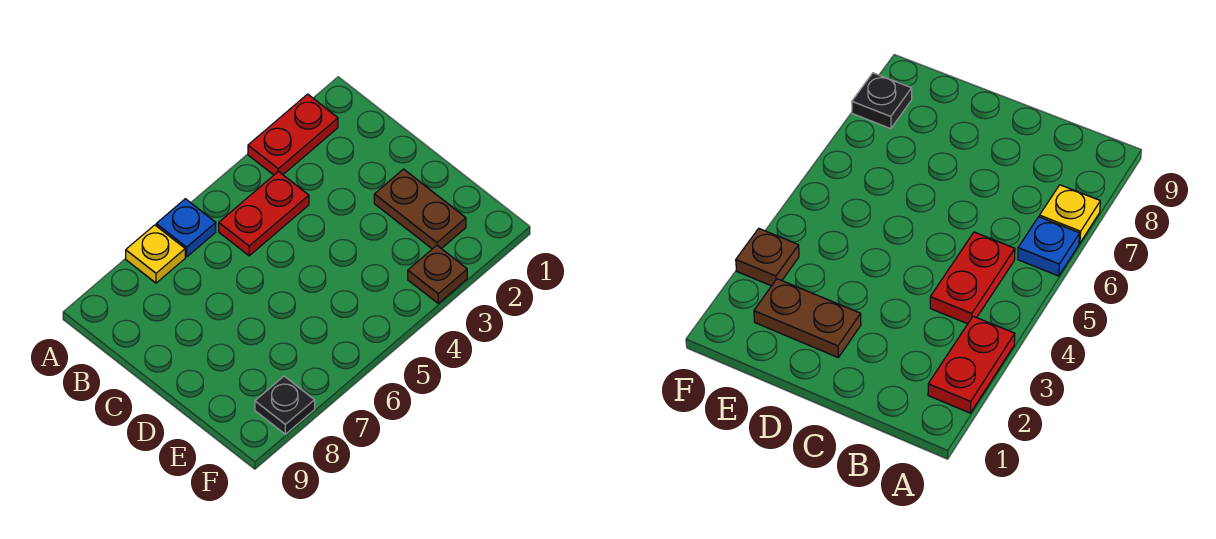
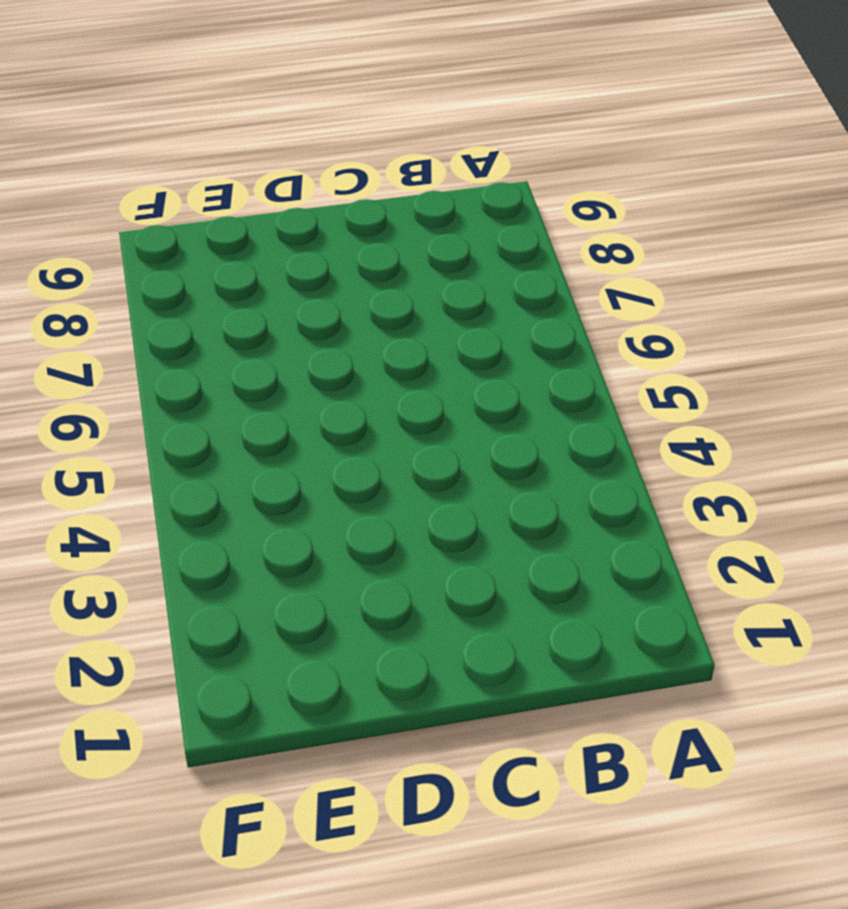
none -> red plate A2:A3 level 1
none -> blue plate A6 level 1

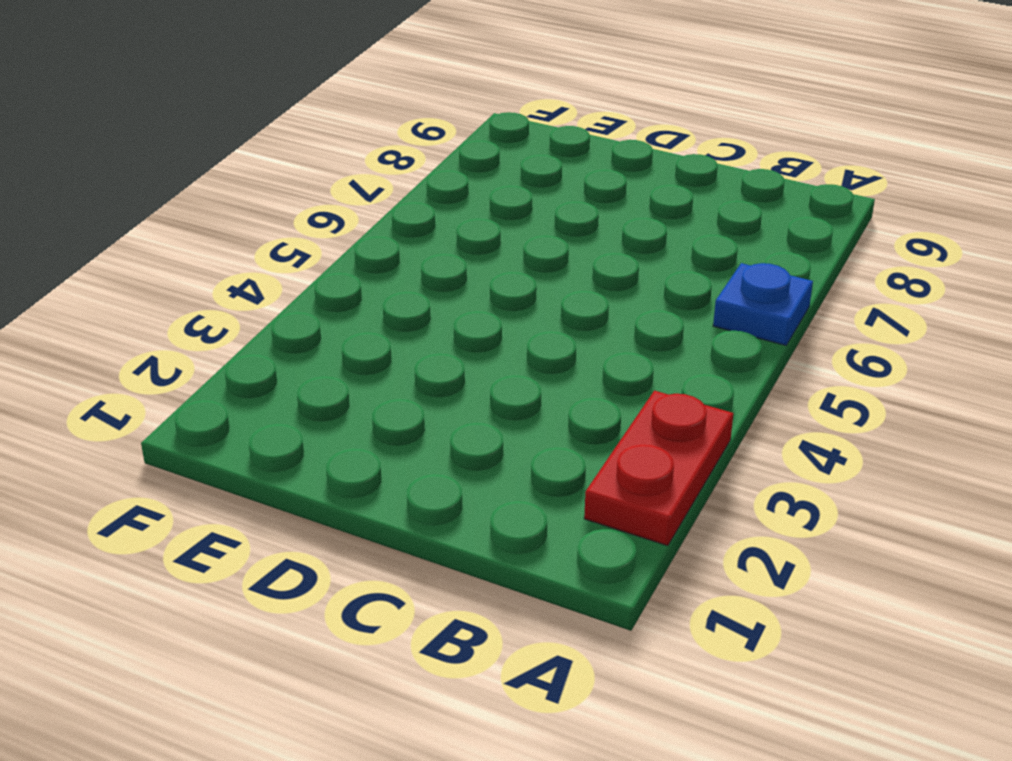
none -> yellow plate A7 level 1
none -> red plate B4:B5 level 1

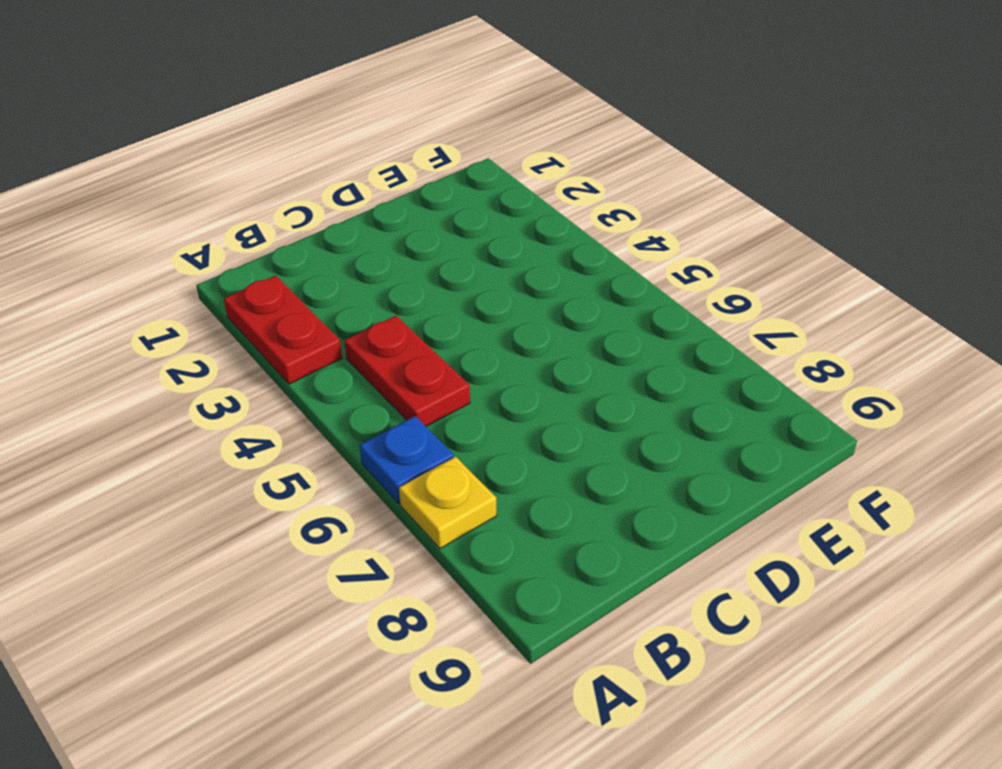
none -> brown plate D2:E2 level 1
none -> brown plate F3 level 1

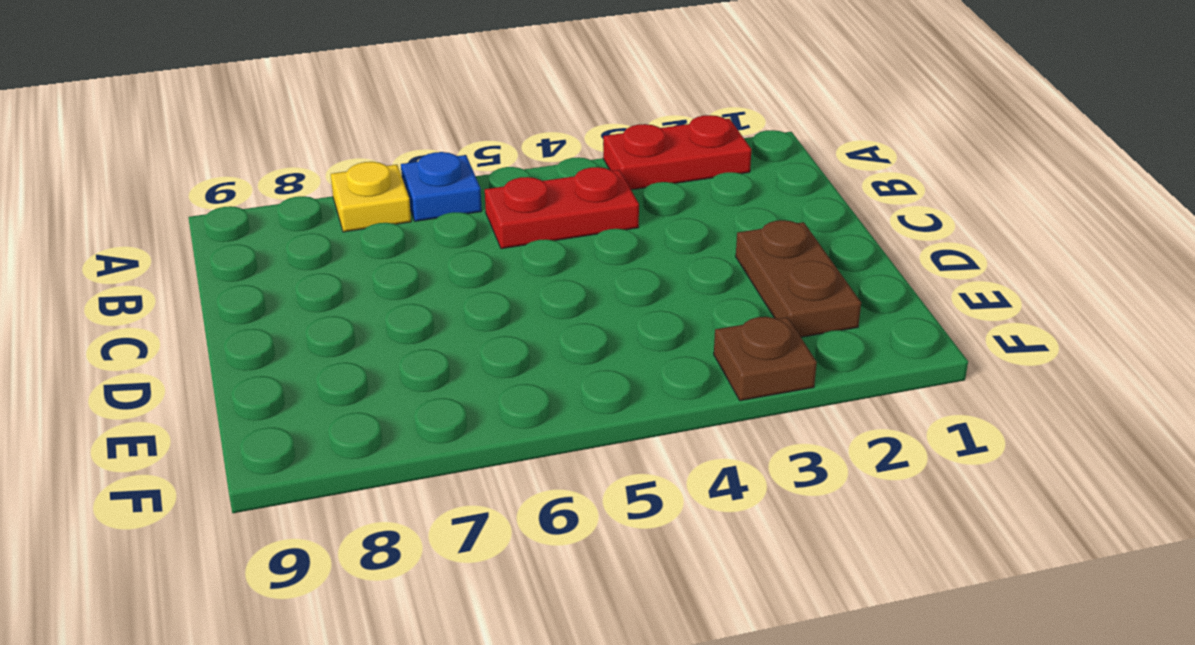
none -> black plate F8 level 1

